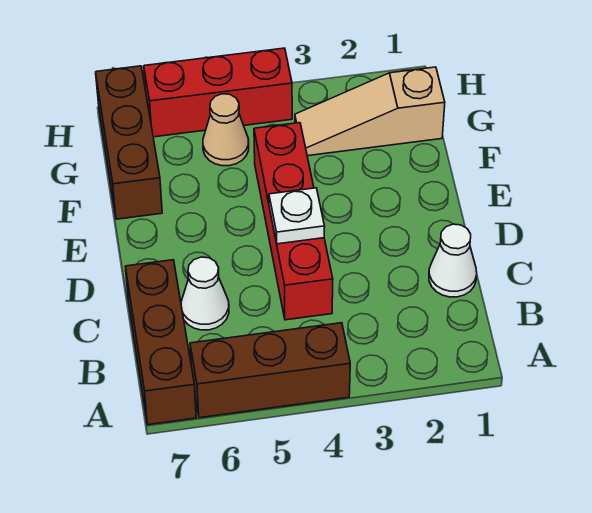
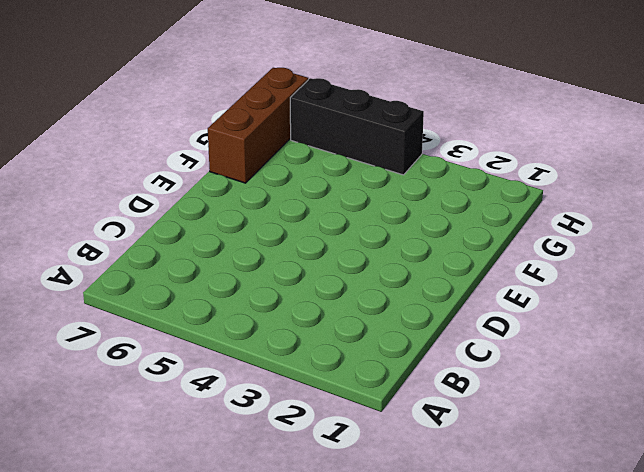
black brick H4:H6 level 1 -> red brick H4:H6 level 1
none -> brown brick A4:A6 level 1
none -> brown brick A7:C7 level 1

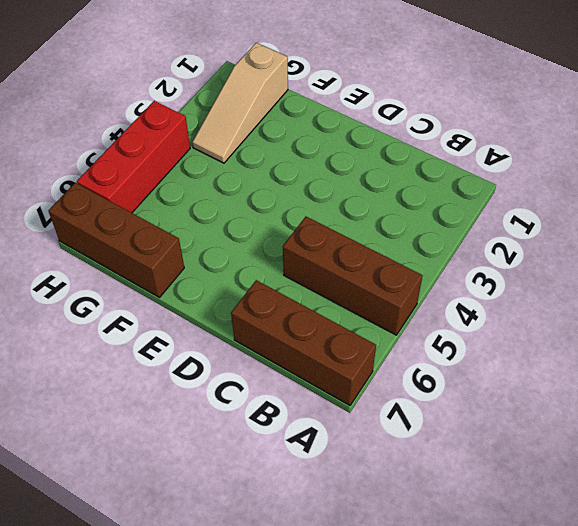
brown brick A5:C5 level 1 -> brown brick A4:A6 level 1
none -> white cone C1 level 1
none -> red brick C4:F4 level 1

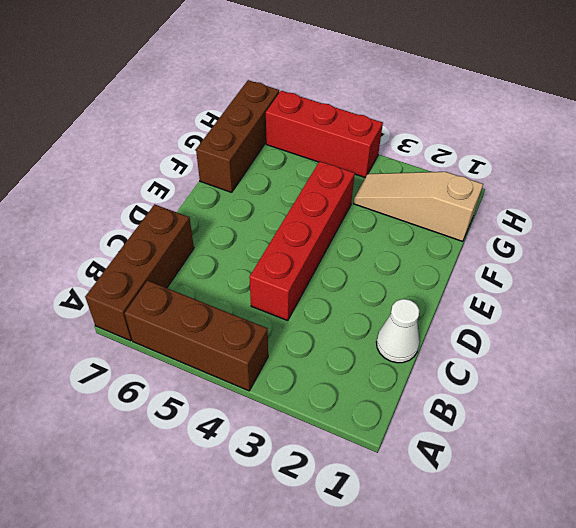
none -> white cone C6 level 1
none -> tan cone G5 level 1

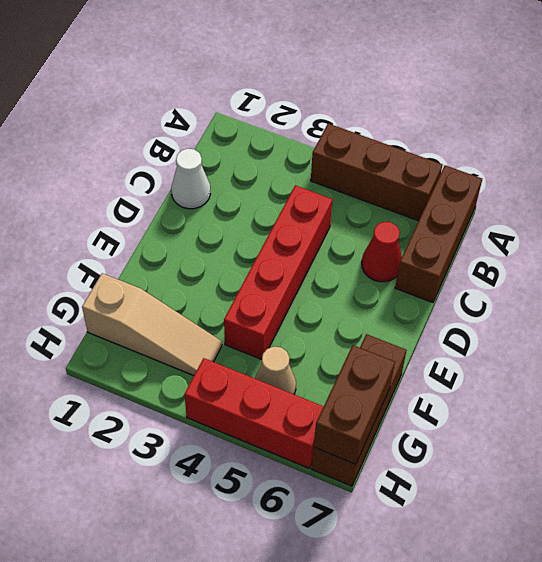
red cone C6 level 1 -> white cone C6 level 1
brown brick G7:H7 level 2 -> none
none -> white plate D4 level 2

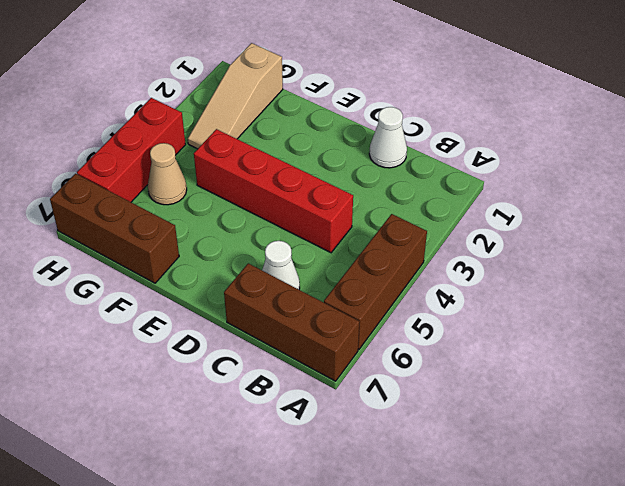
none -> white plate D4 level 2

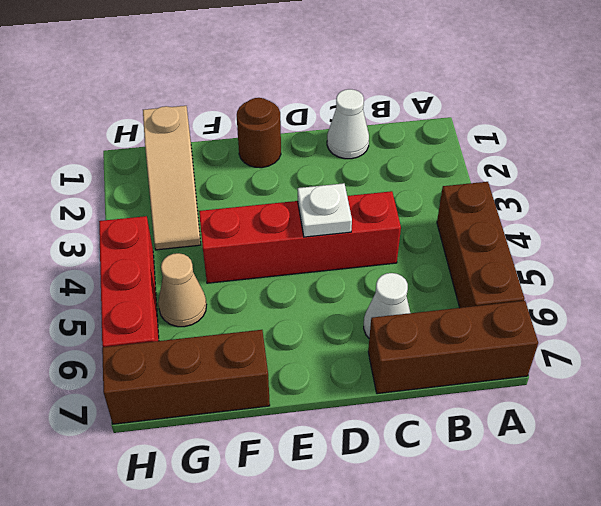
brown round brick E1 level 1 -> none

